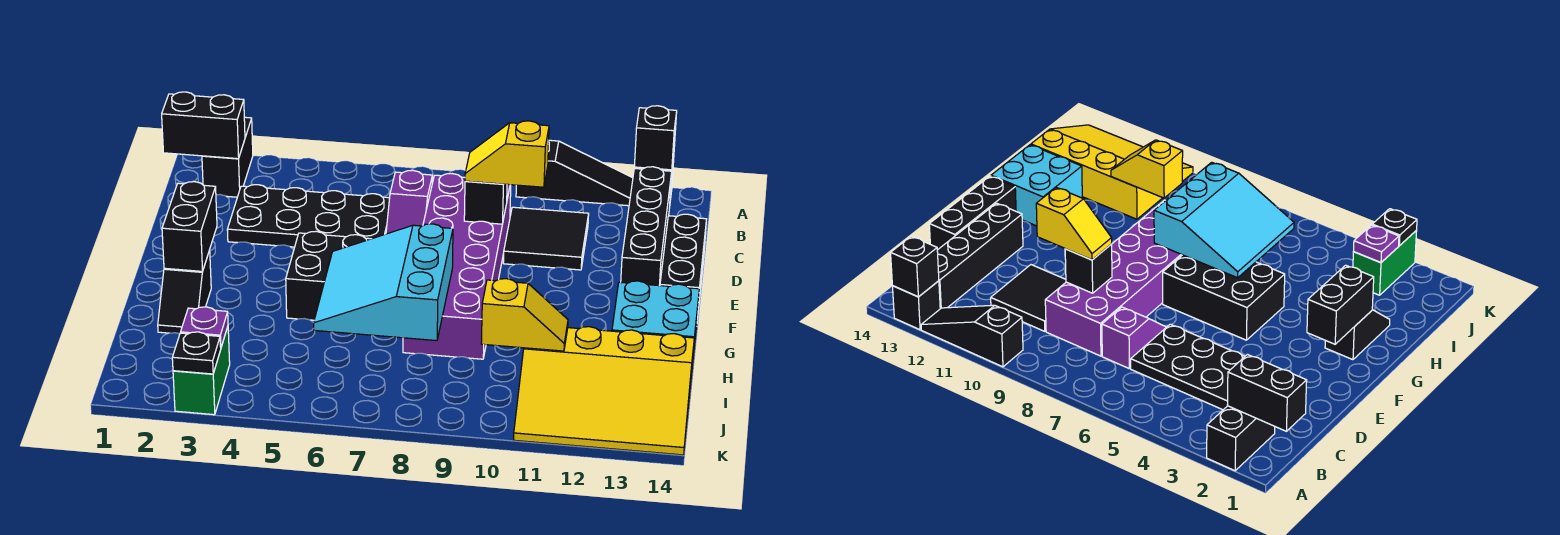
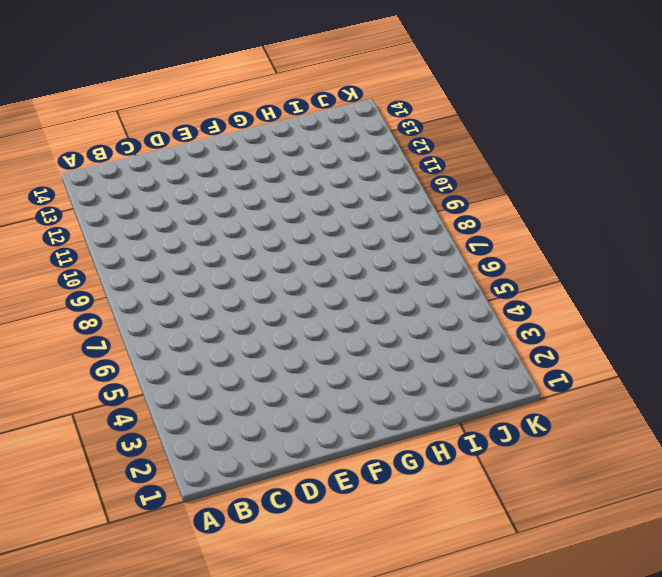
none -> black brick A2:B2 level 1
none -> black slope A10:A12 level 1 top 10
none -> black brick A13 level 1

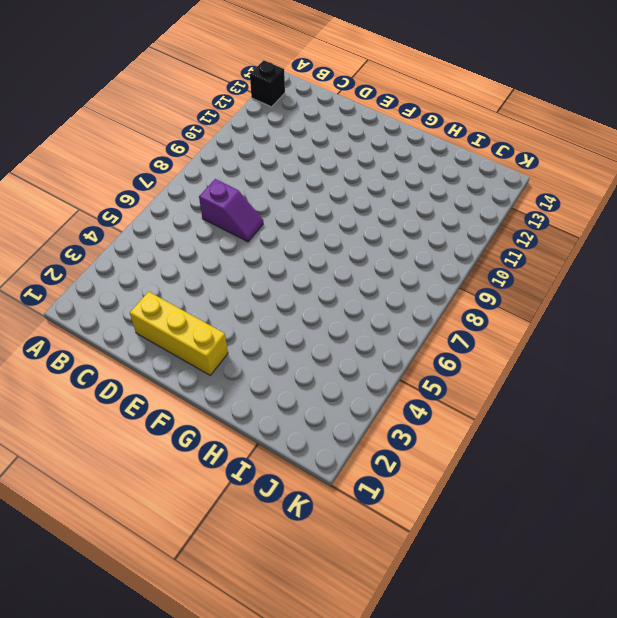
yellow brick D2:F2 level 1 -> none
none -> black brick A2:B2 level 1
none -> black slope A10:A12 level 1 top 10
none -> black brick B13:E13 level 1

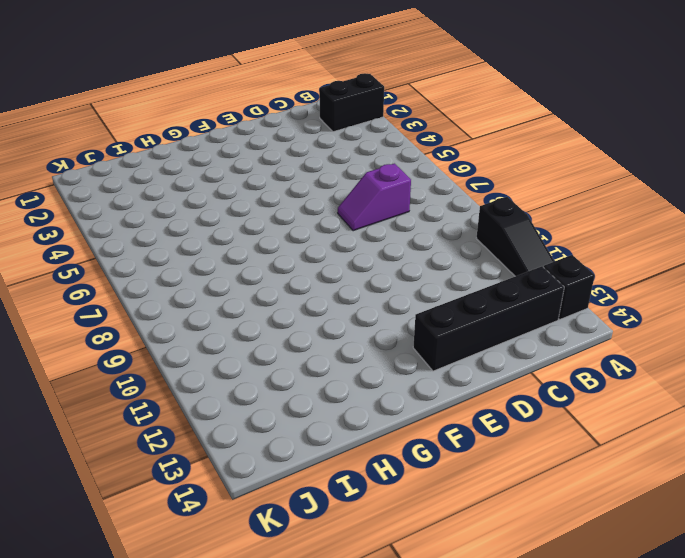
none -> black plate C3:D6 level 1
none -> purple brick C8:H9 level 1
none -> black tile C10:D11 level 1

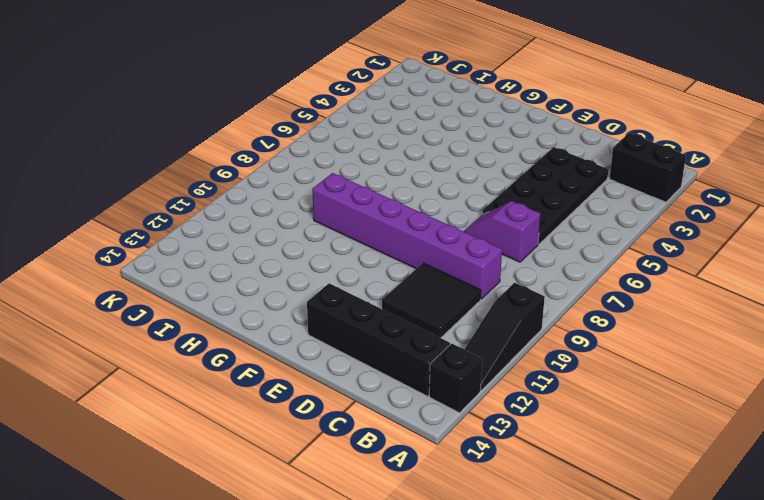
purple brick C9:H9 level 1 -> purple brick C8:H9 level 1
none -> black brick D14:F14 level 1
none -> black brick F5:G7 level 1
none -> black slope G2:H2 level 1 top G

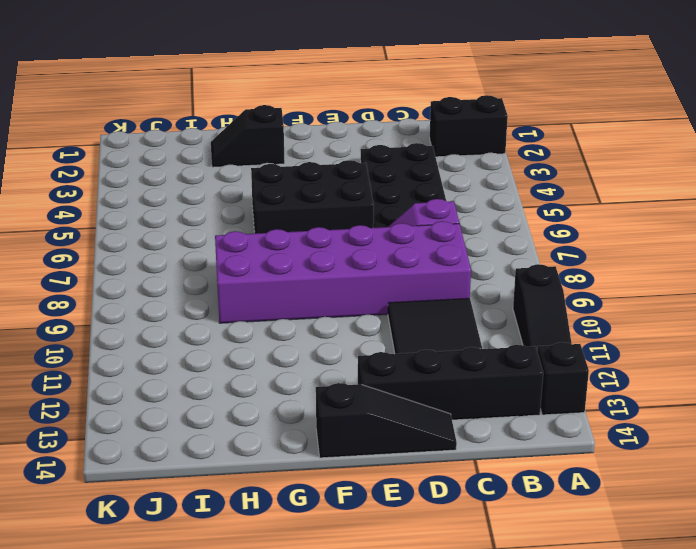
black slope D14:F14 level 1 top F -> black brick D14:F14 level 1
black brick E5:G6 level 1 -> black brick F5:G7 level 1
none -> cyan brick G13:H14 level 1
none -> yellow slope I11:K14 level 1 top I
none -> green brick J3:K3 level 1

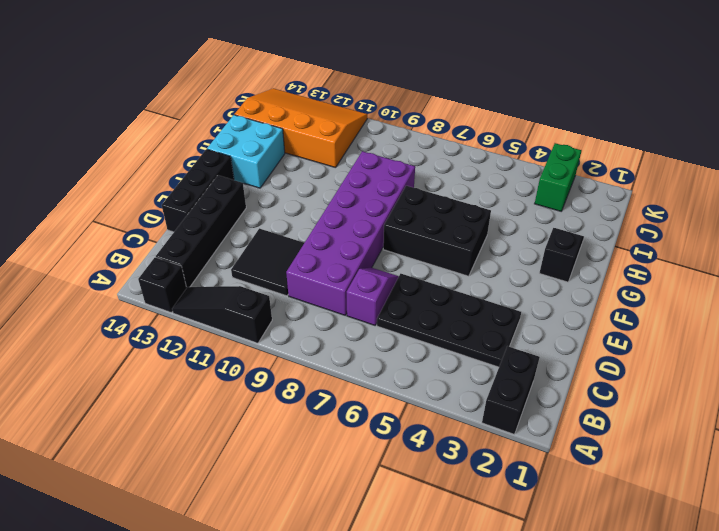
orange slope I11:K14 level 1 top I -> yellow slope I11:K14 level 1 top I
none -> black brick A13 level 2
none -> black brick B1:B2 level 2
none -> black brick D9 level 2

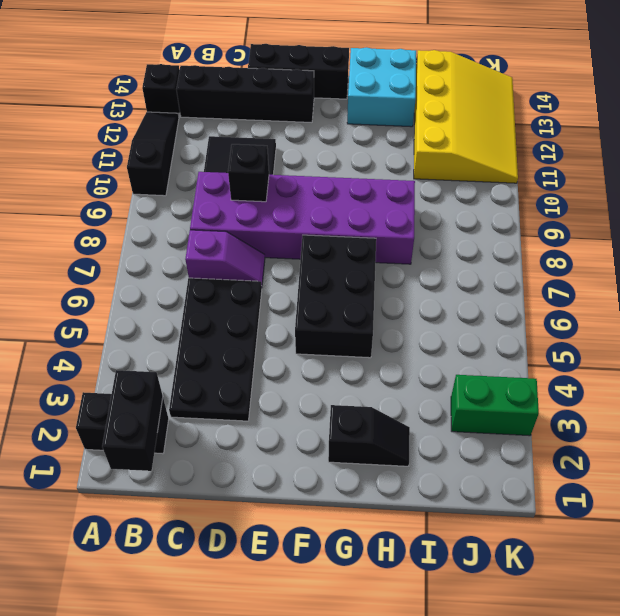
none -> black brick A13 level 2
none -> black brick F2:G2 level 2
none -> cyan slope G6:I8 level 2 top 8

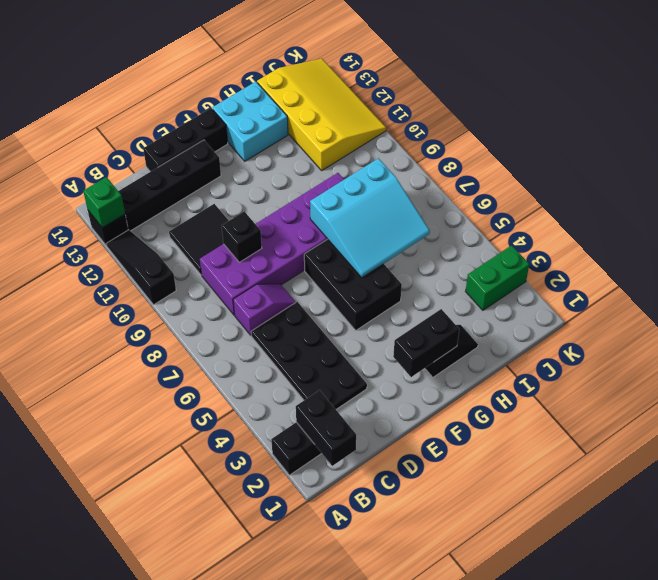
green brick A13 level 2 -> black brick A13 level 2
none -> yellow slope I10:I11 level 2 top 10
none -> purple plate J3 level 2
none -> black plate K3 level 2

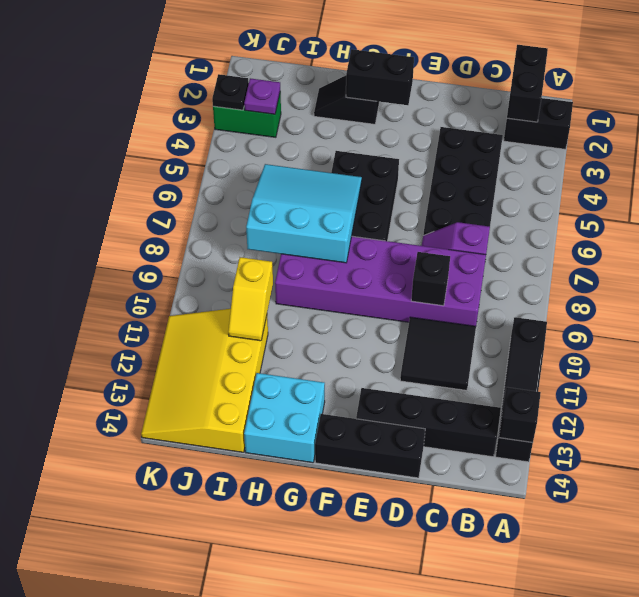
none -> yellow slope D9:D10 level 3 top 10

